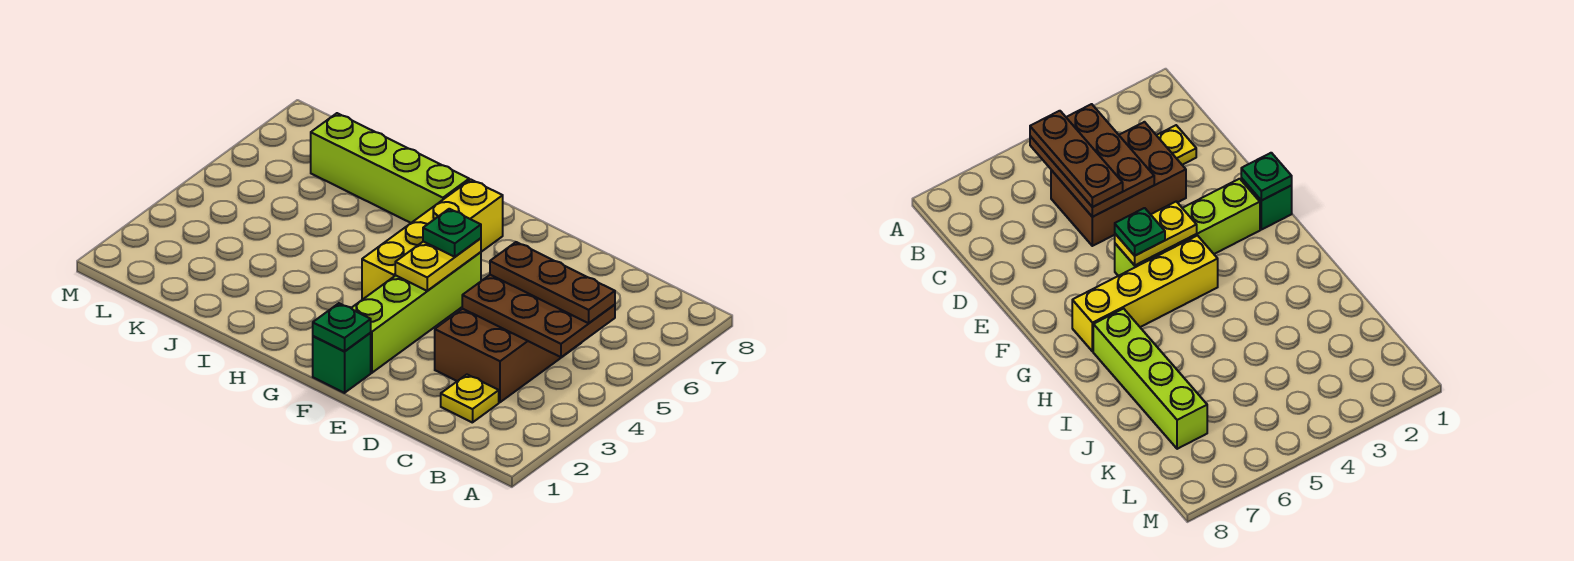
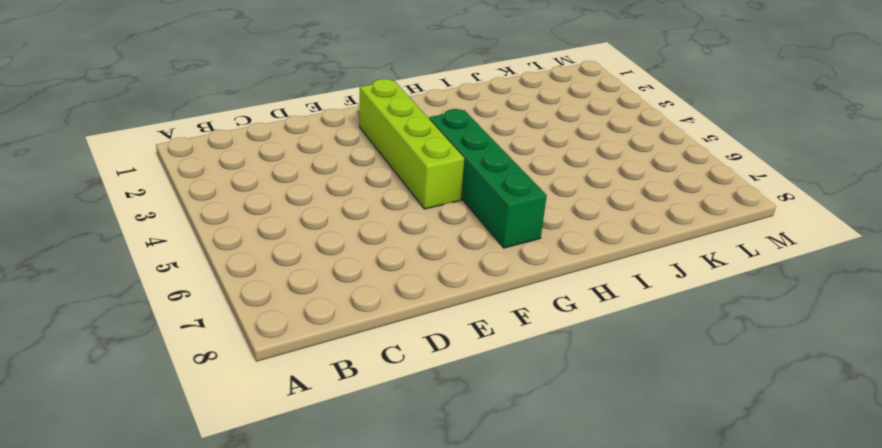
green brick G4:G7 level 1 -> yellow brick G4:G7 level 1
none -> yellow plate C2 level 1
none -> brown brick C3:D5 level 1

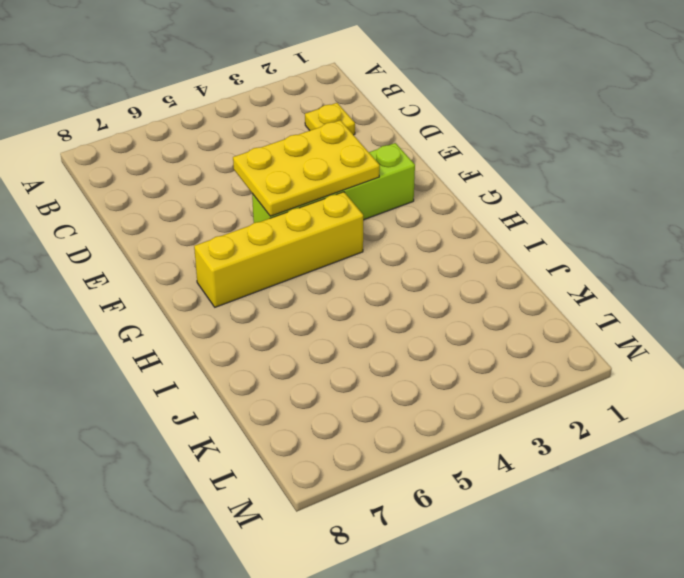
yellow plate E3:F5 level 2 -> yellow plate F4:F5 level 2
none -> brown brick C3:D5 level 1
none -> green brick F1 level 1

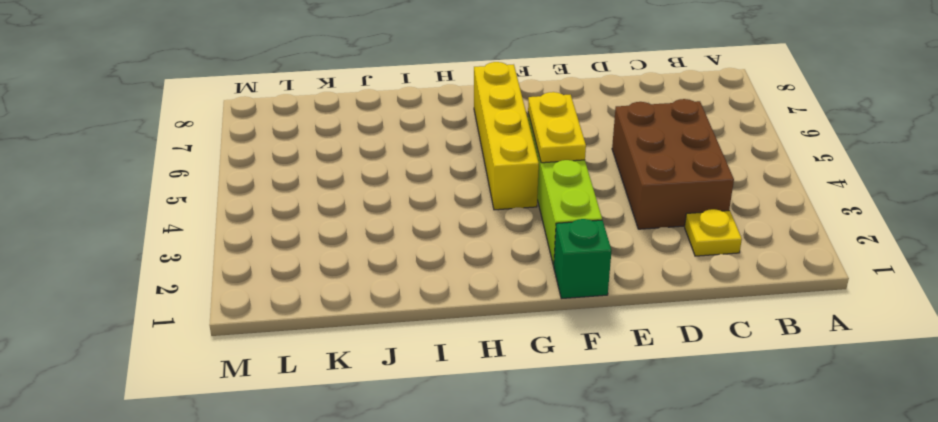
none -> lime brick H7:K7 level 1
none -> brown plate B4:D5 level 2

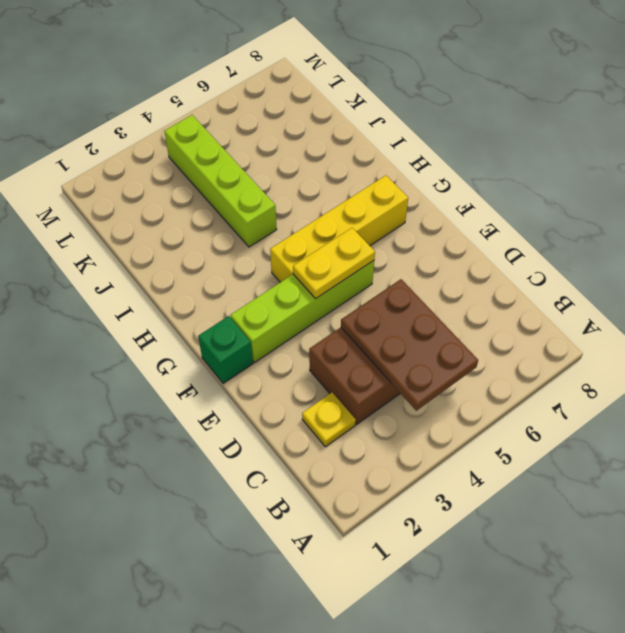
lime brick I4:L4 level 1 -> lime brick H7:K7 level 1
none -> green plate F1 level 2
none -> brown plate B5:D5 level 3

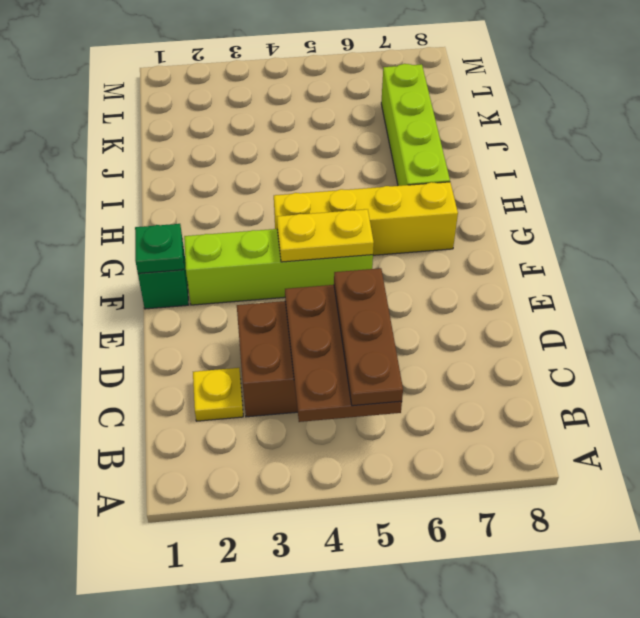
none -> green plate F5 level 3

